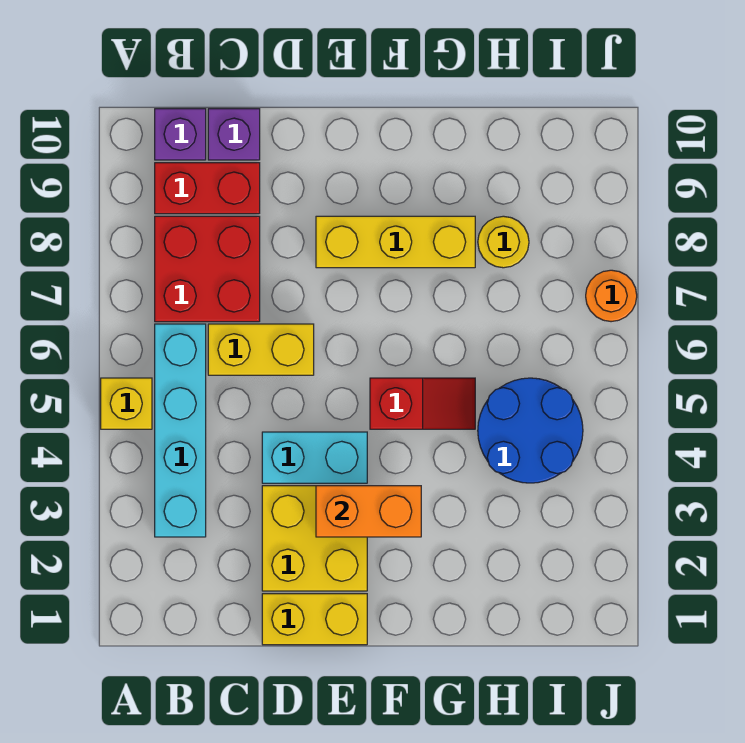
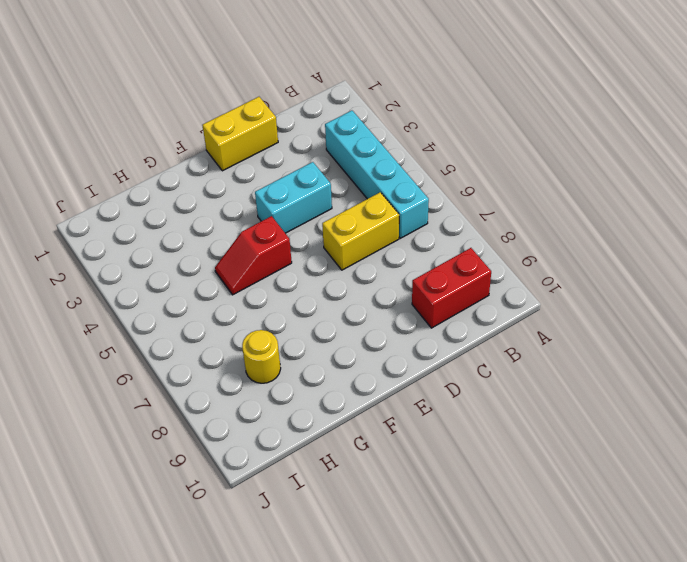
none -> yellow brick A5 level 1
none -> red brick B7:C8 level 1
none -> purple brick B10 level 1

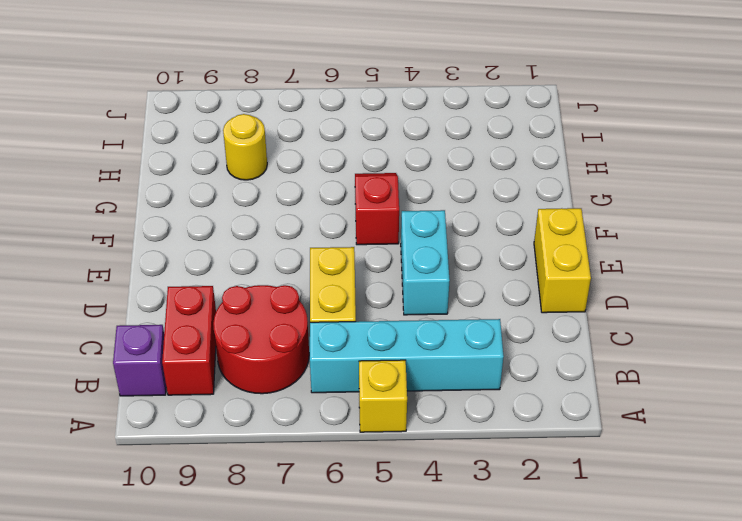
red round brick B7:C8 level 1 -> red brick B7:C8 level 1
none -> purple brick C10 level 1
none -> yellow brick D2:E3 level 1
none -> yellow brick E8:G8 level 1

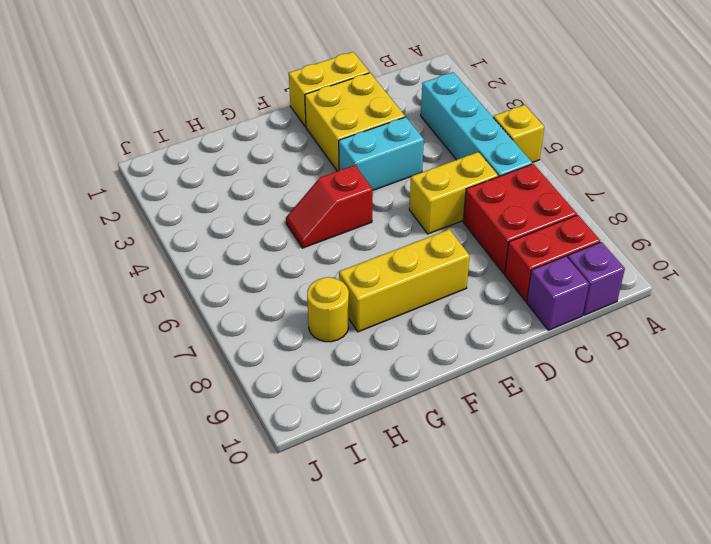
none -> blue round brick H4:I5 level 1
none -> orange round brick J7 level 1
none -> orange brick E3:F3 level 2

